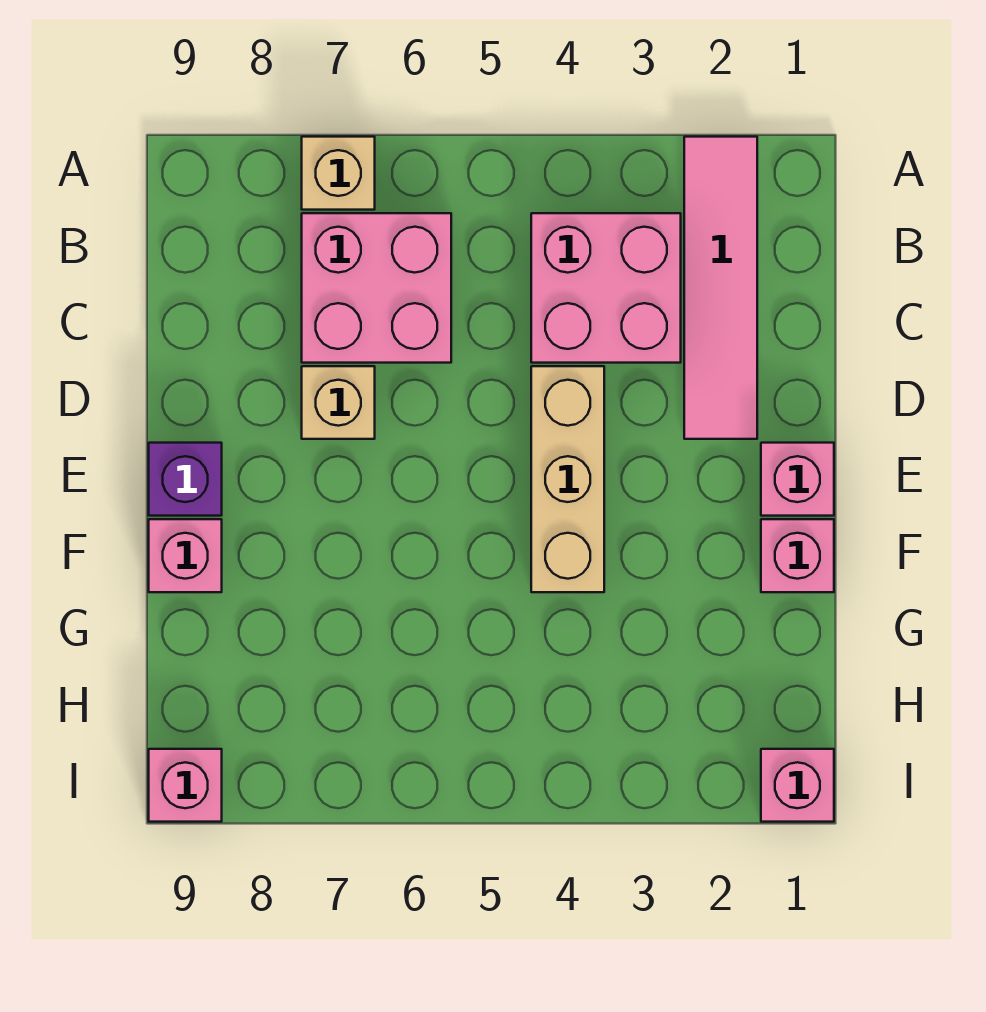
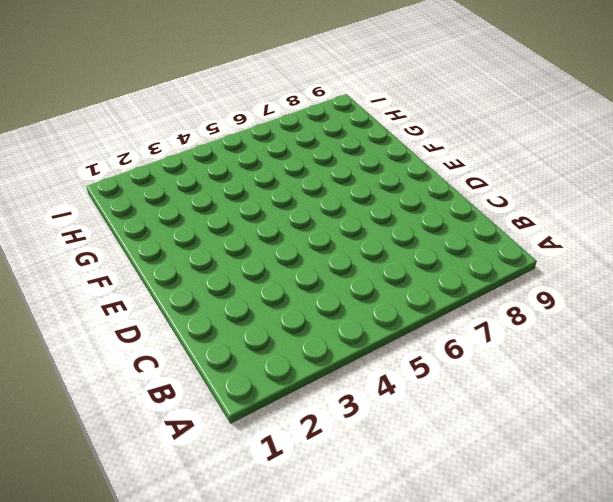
none -> pink tile A2:D2 level 1
none -> tan brick A7 level 1
none -> pink brick B3:C4 level 1

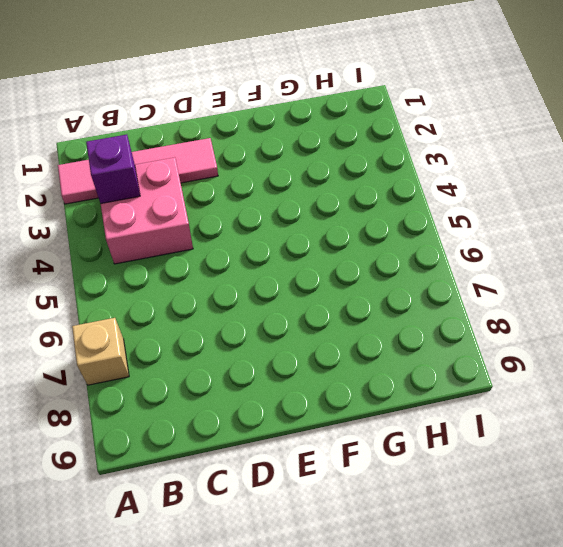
purple brick B3 level 2 -> purple brick E9 level 1
none -> pink brick B6:C7 level 1
none -> tan brick D4:F4 level 1
none -> tan brick D7 level 1

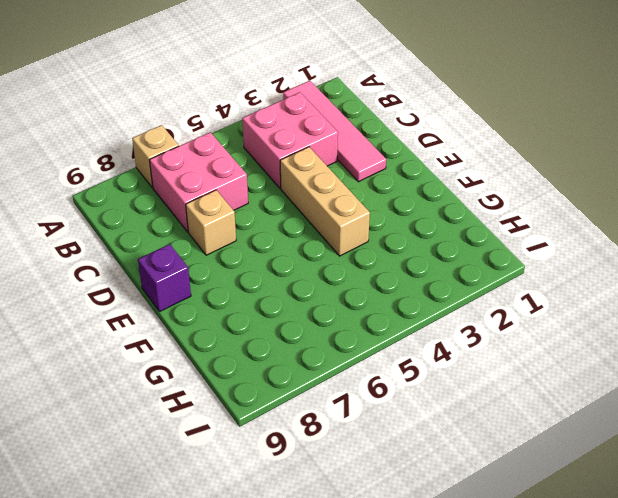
none -> pink brick E1 level 1
none -> pink brick F1 level 1
none -> pink brick F9 level 1

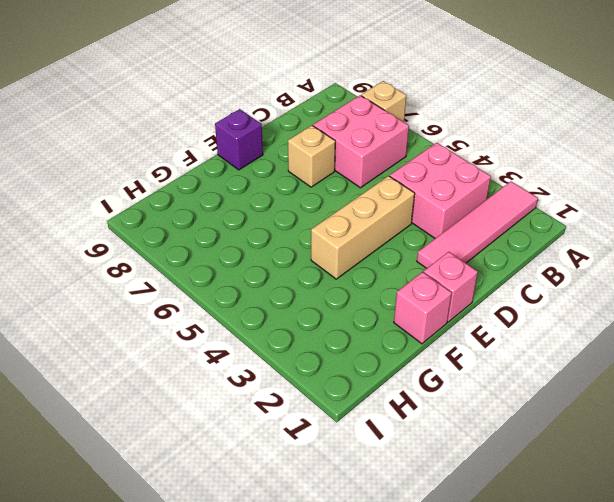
none -> pink brick F9 level 1
none -> pink brick I1 level 1
none -> pink brick I9 level 1

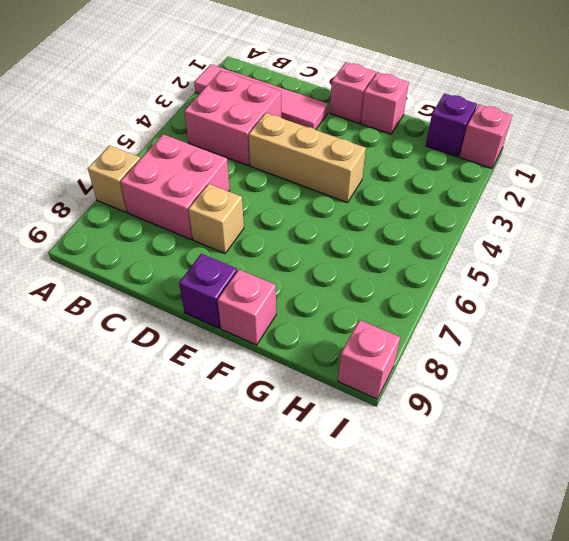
purple brick H1 level 1 -> none

